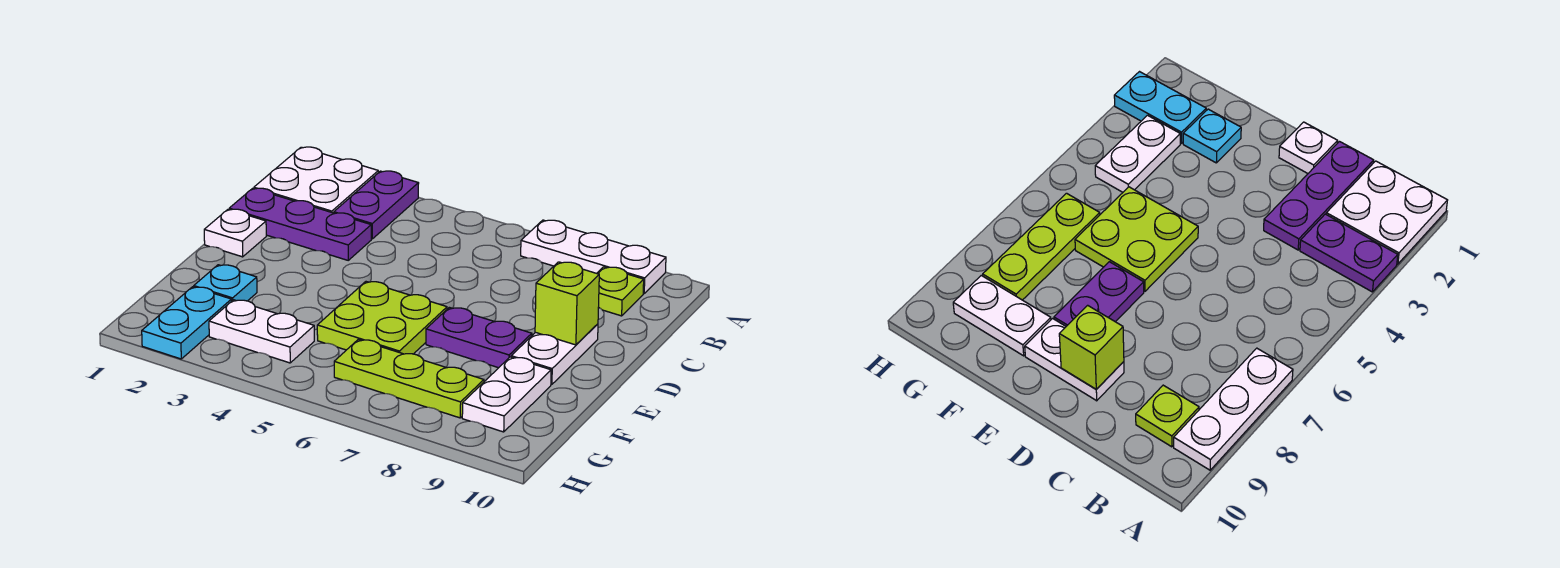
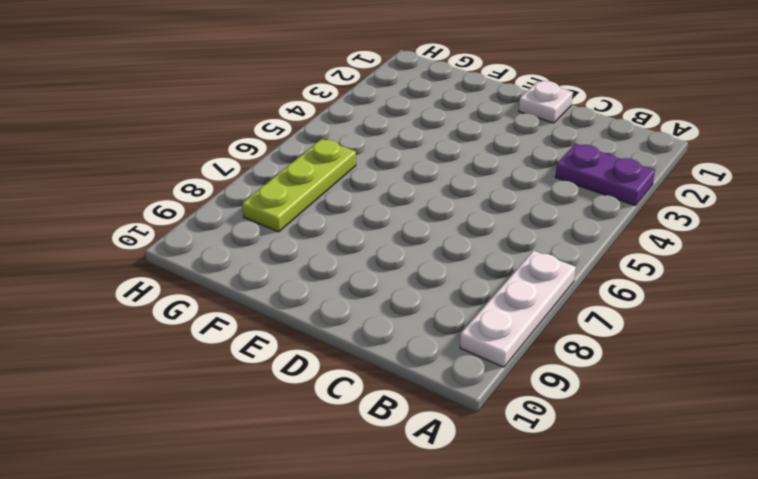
none -> white plate A1:B2 level 1
none -> lime plate B9 level 1
none -> purple plate C1:C3 level 1

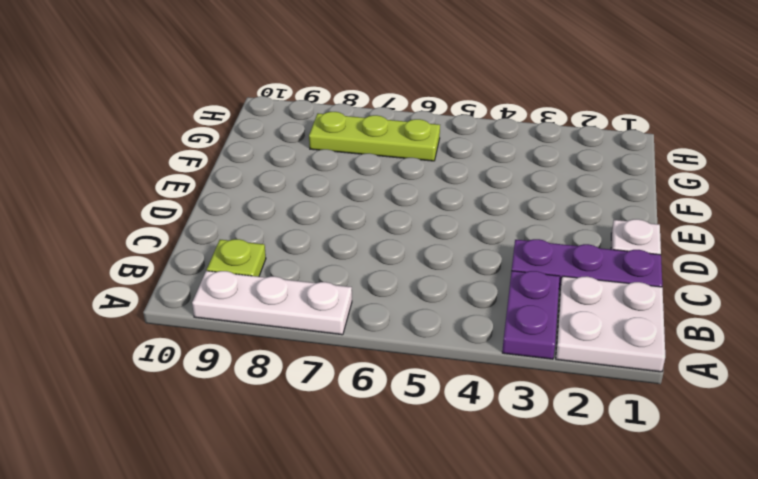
none -> white plate D9:E9 level 1
none -> lime plate E5:F6 level 1
none -> purple plate E7:E8 level 1

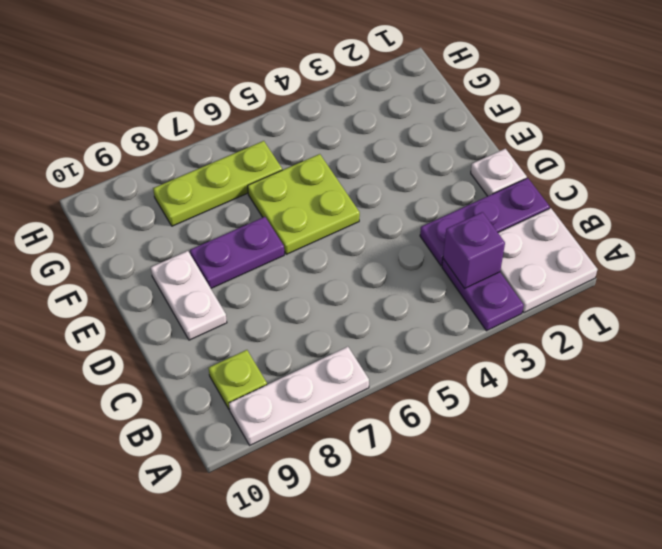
purple brick B3 level 2 -> none
none -> cyan plate F2 level 1
none -> white plate F9:G9 level 1
none -> cyan plate G2:H2 level 1

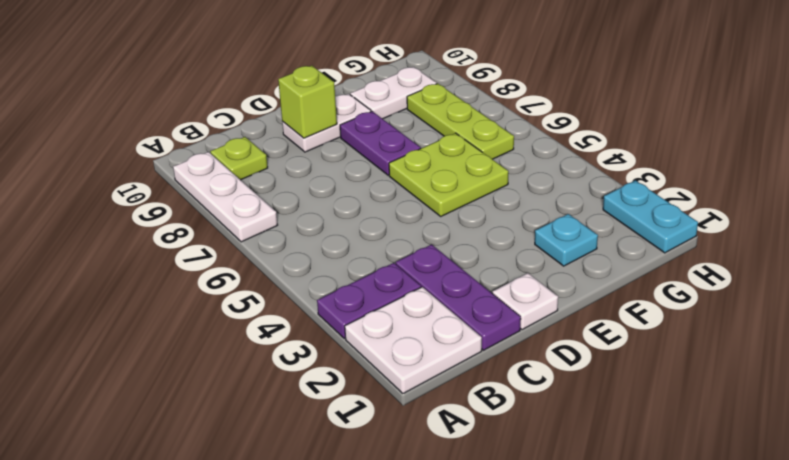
cyan plate H1:H2 level 1 -> cyan plate G2:H2 level 1
none -> white plate G3:G4 level 1

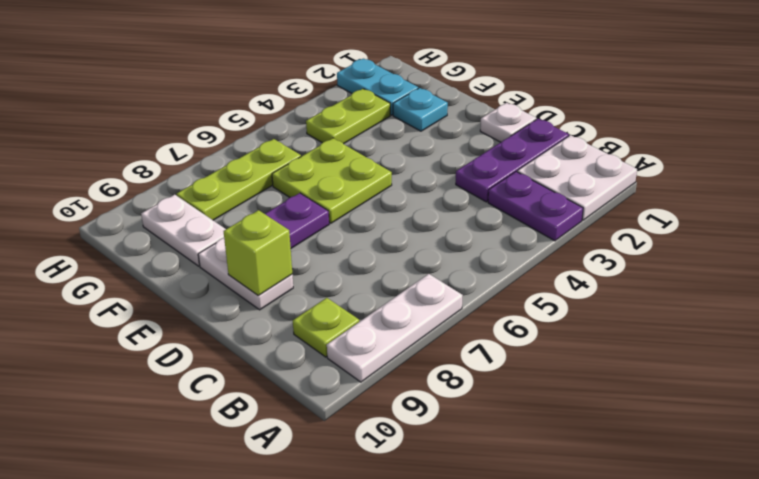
lime plate G3:G4 level 1 -> white plate G3:G4 level 1

